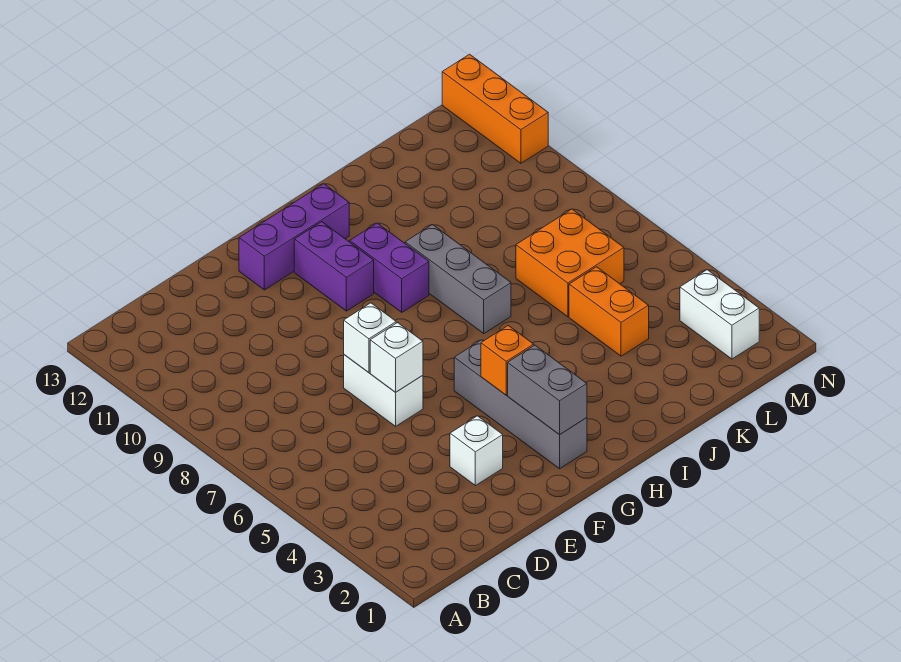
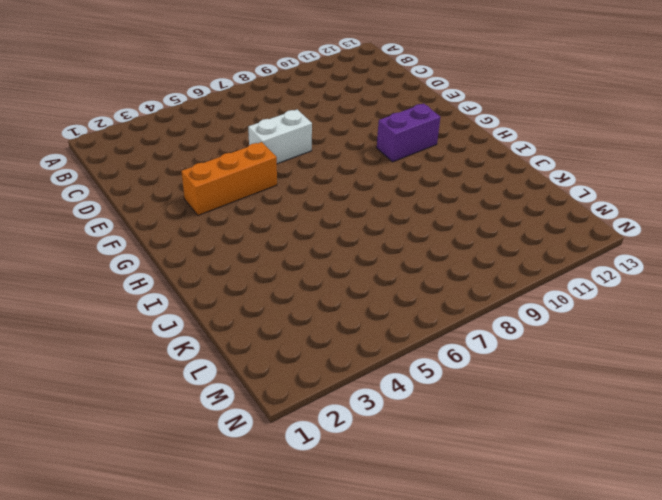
orange brick F3:F5 level 1 -> orange brick N11:N13 level 1
none -> white brick E3 level 1
none -> purple brick F12:H12 level 1
none -> grey brick G2:G5 level 1

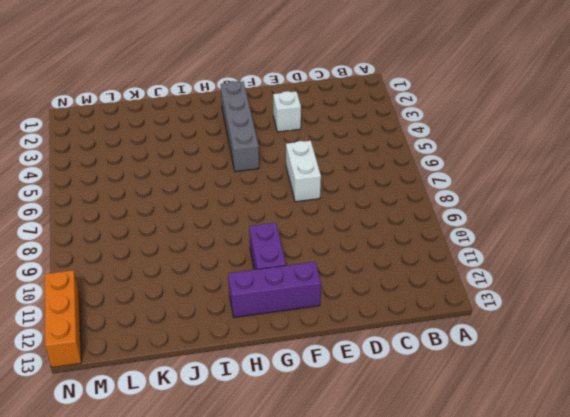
none -> purple brick H9:H10 level 1
none -> grey brick I7:I9 level 1
none -> orange brick K4:K5 level 1

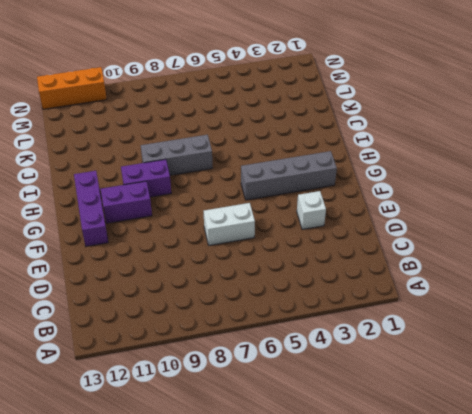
none -> orange brick K4:K5 level 1
none -> orange brick K6:L7 level 1
none -> white brick M2:M3 level 1

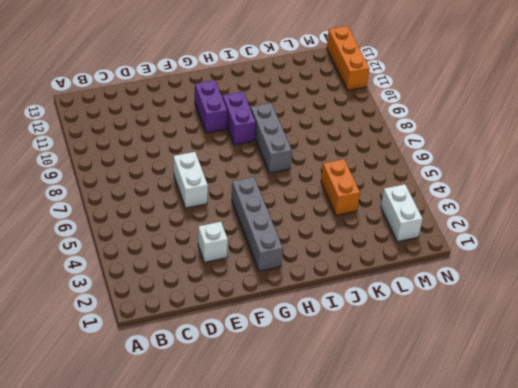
none -> purple brick F12:H12 level 1
none -> orange brick K6:L7 level 1
none -> white brick E6 level 2

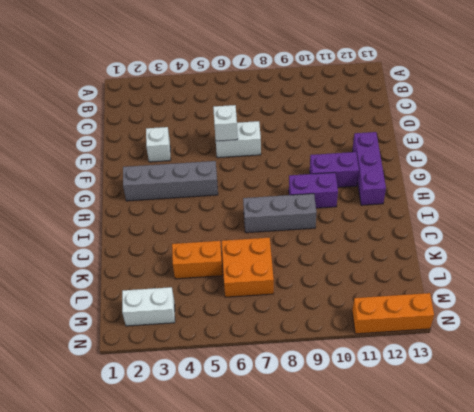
none -> white brick E7 level 2
none -> grey brick G2:G3 level 2
none -> orange brick G4 level 2

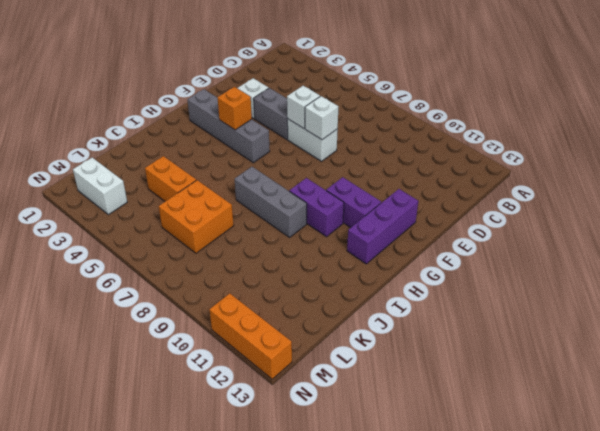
grey brick E4:E5 level 1 -> grey brick G2:G3 level 2

